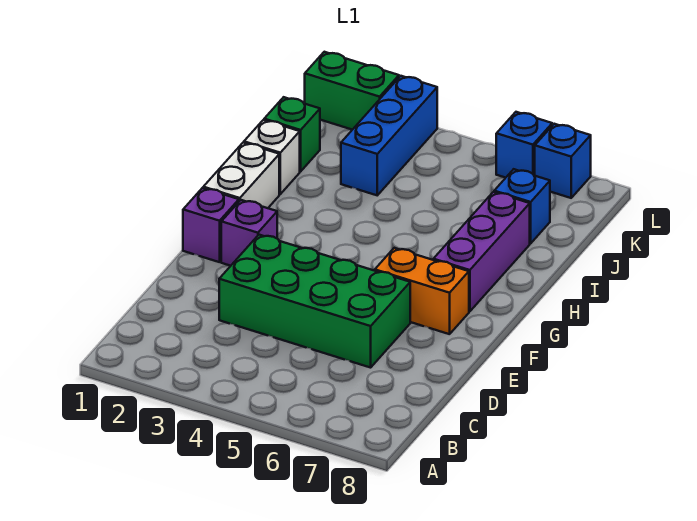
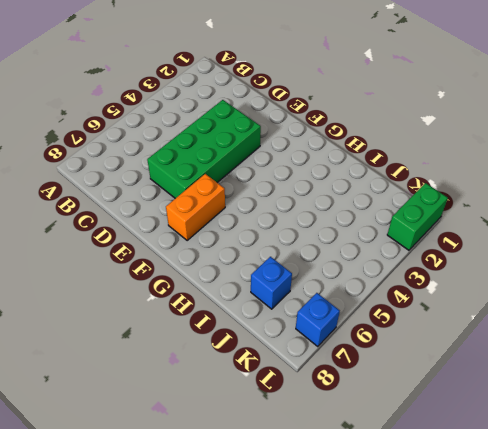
none -> purple brick F1 level 1
none -> purple brick F2 level 1
none -> white brick G1:H1 level 1

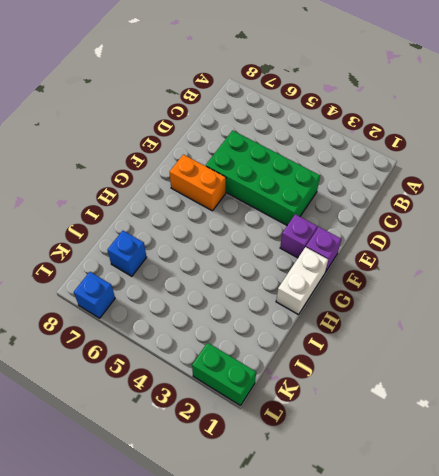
none -> purple brick G7:I7 level 1
none -> white brick I1 level 1
none -> green brick J1 level 1

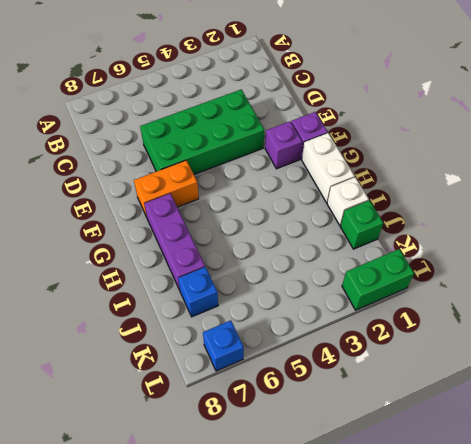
none -> blue brick J3:L3 level 1
none -> blue brick L6 level 1

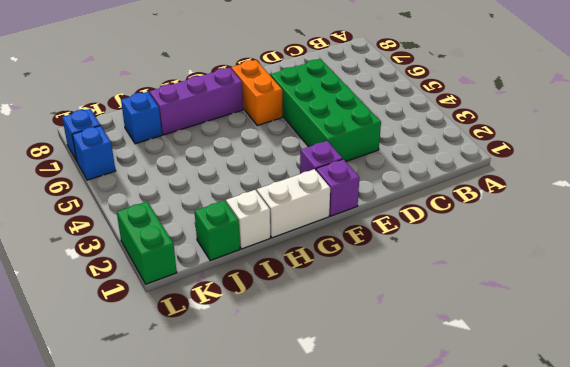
none -> blue brick J3:L3 level 1

